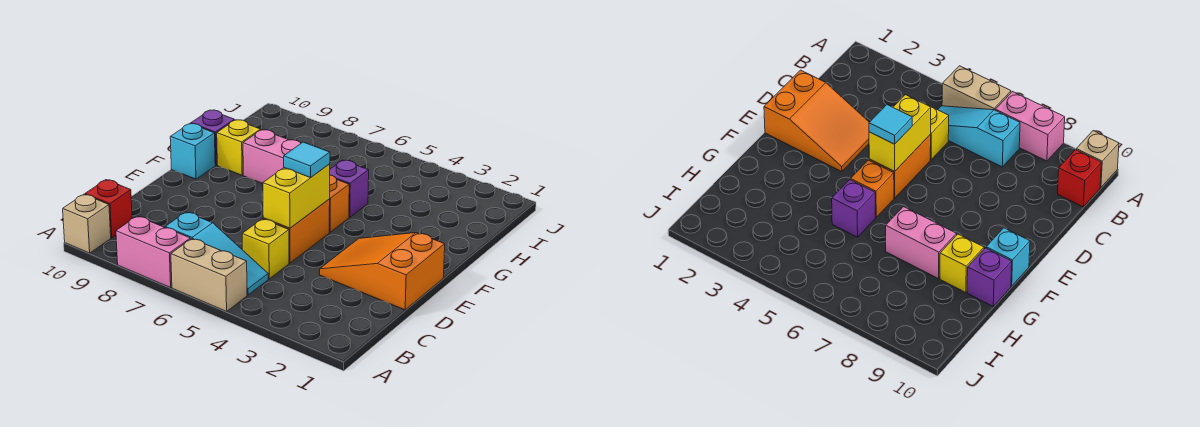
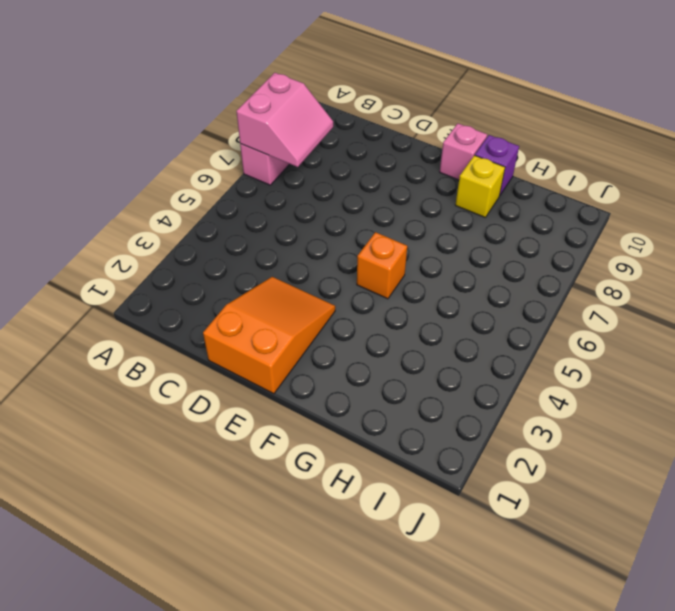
pink slope A7:B8 level 2 top A -> none
pink brick F10 level 1 -> cyan brick F10 level 1
none -> tan brick A5:A6 level 1
none -> tan brick A10 level 1
none -> cyan slope B5:B7 level 1 top 7

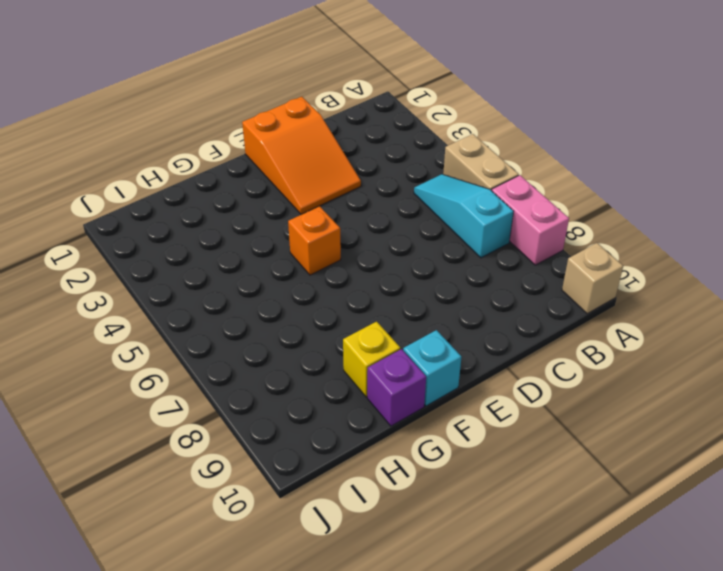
none -> red brick B10 level 1
none -> yellow brick C5 level 1
none -> orange brick D5:E5 level 1

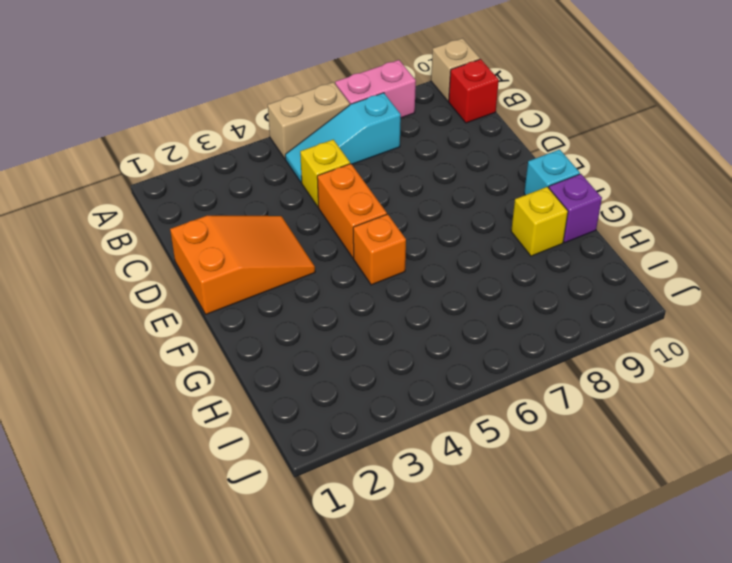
none -> purple brick G5 level 1
none -> pink brick G7:G8 level 1
none -> yellow brick D5:E5 level 2

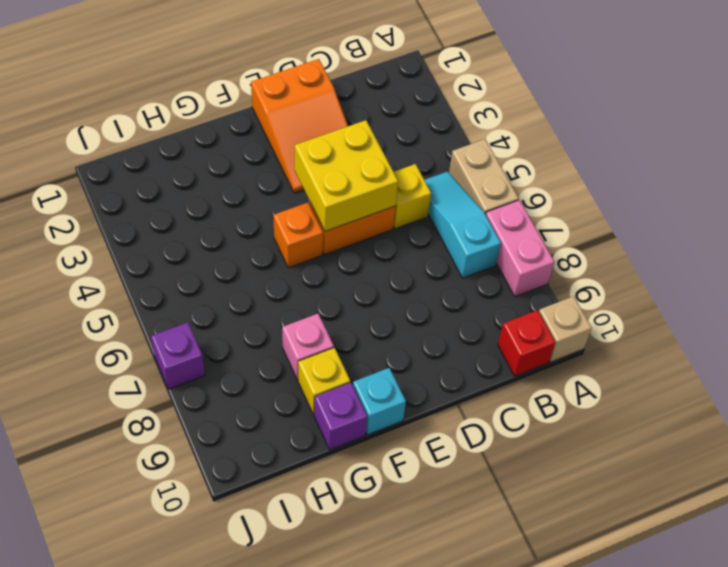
yellow brick D4:E5 level 2 -> yellow brick D5:E5 level 2
pink brick G8 level 1 -> pink brick G7:G8 level 1
purple brick J7 level 1 -> purple brick G5 level 1
none -> cyan tile E5 level 3

